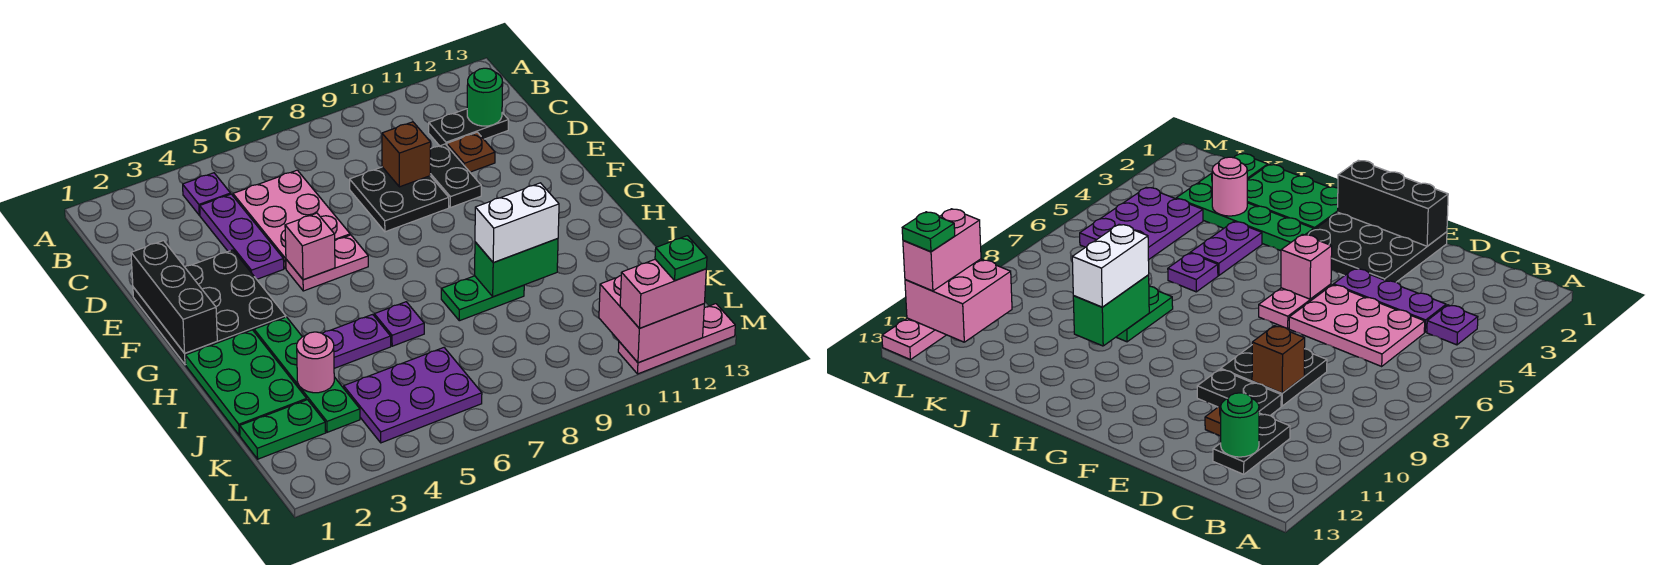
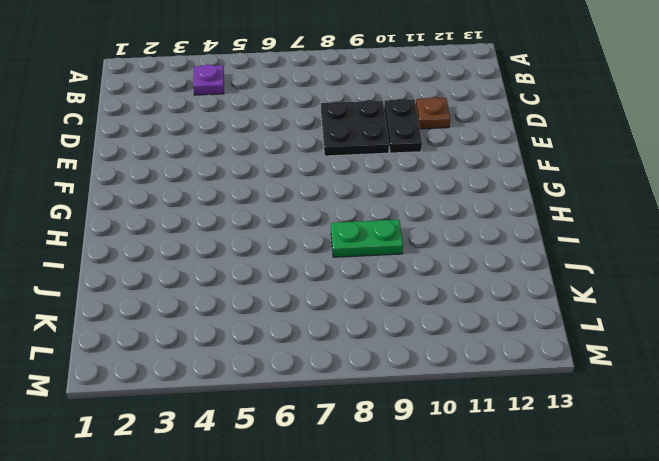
none -> purple plate C4:E4 level 1
none -> pink plate C5:E6 level 1
none -> black plate C11:C12 level 1

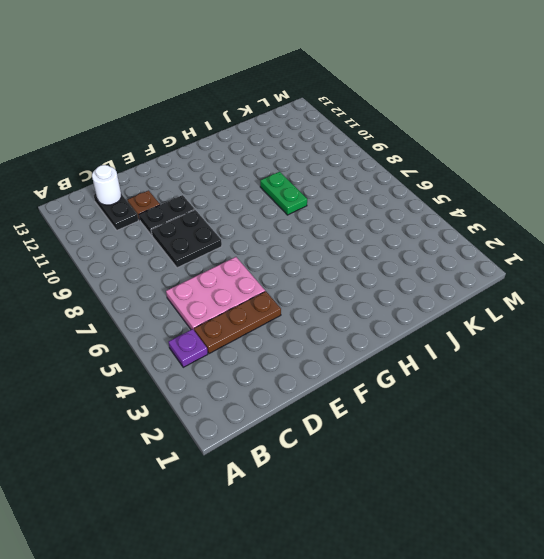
brown plate C4:E4 level 1 -> purple plate C4:E4 level 1
white round brick C12 level 2 -> green round brick C12 level 2
none -> black plate E1:G3 level 1
none -> pink plate F5:F6 level 1
none -> green plate H1:J2 level 1

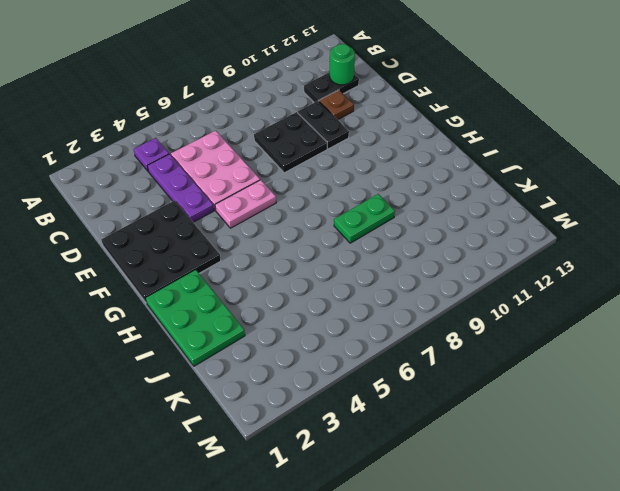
none -> green plate H3:K3 level 1
none -> purple plate I4:I5 level 1
none -> purple plate I6 level 1

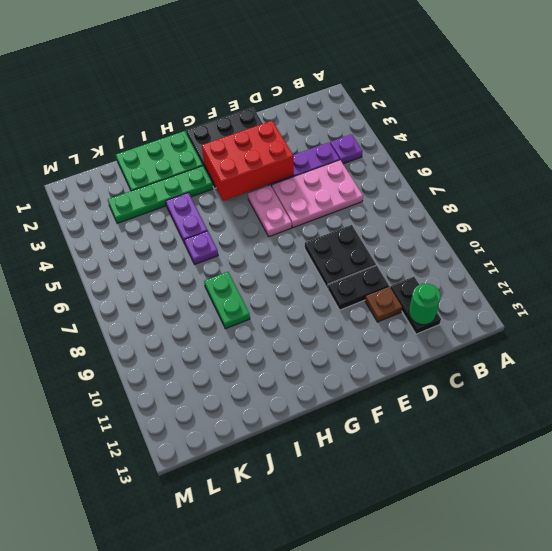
red brick E3:G4 level 2 -> none
none -> green plate K1:K2 level 1
none -> purple plate K4:L6 level 1
none -> pink plate M11:M13 level 1

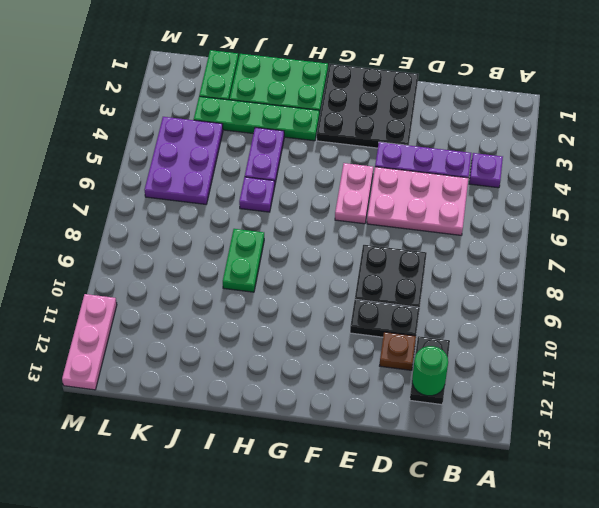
none -> brown brick D9 level 2
none -> black brick E1:G1 level 2
none -> pink brick F5 level 2

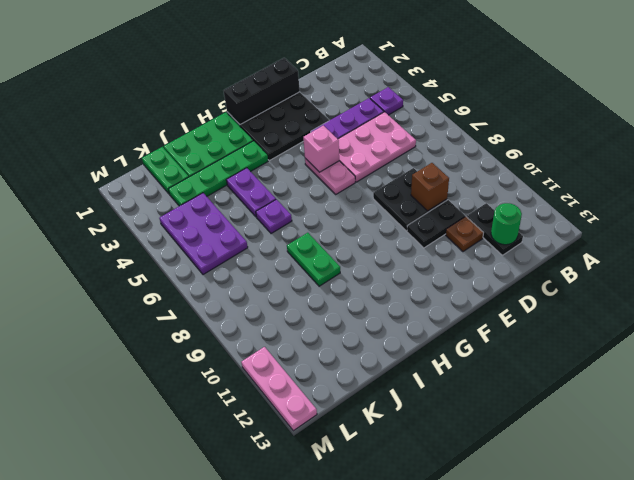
none -> green brick I9:I10 level 2
none -> pink round brick J3 level 2
none -> pink brick L11:M12 level 2

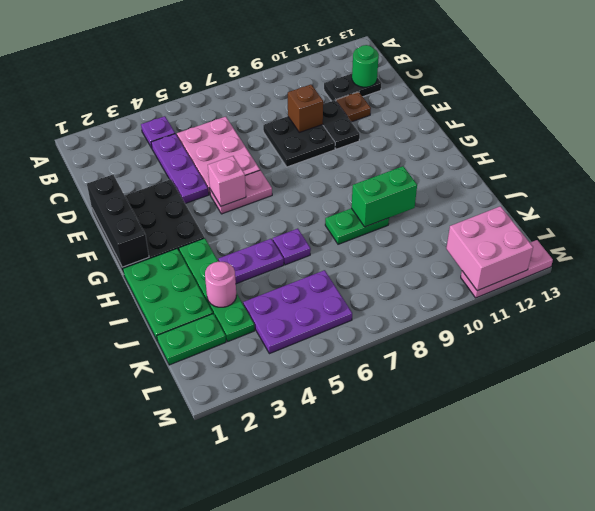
none -> white brick I9:I10 level 3
none -> pink brick M11:M12 level 3
none -> green plate M12 level 4

